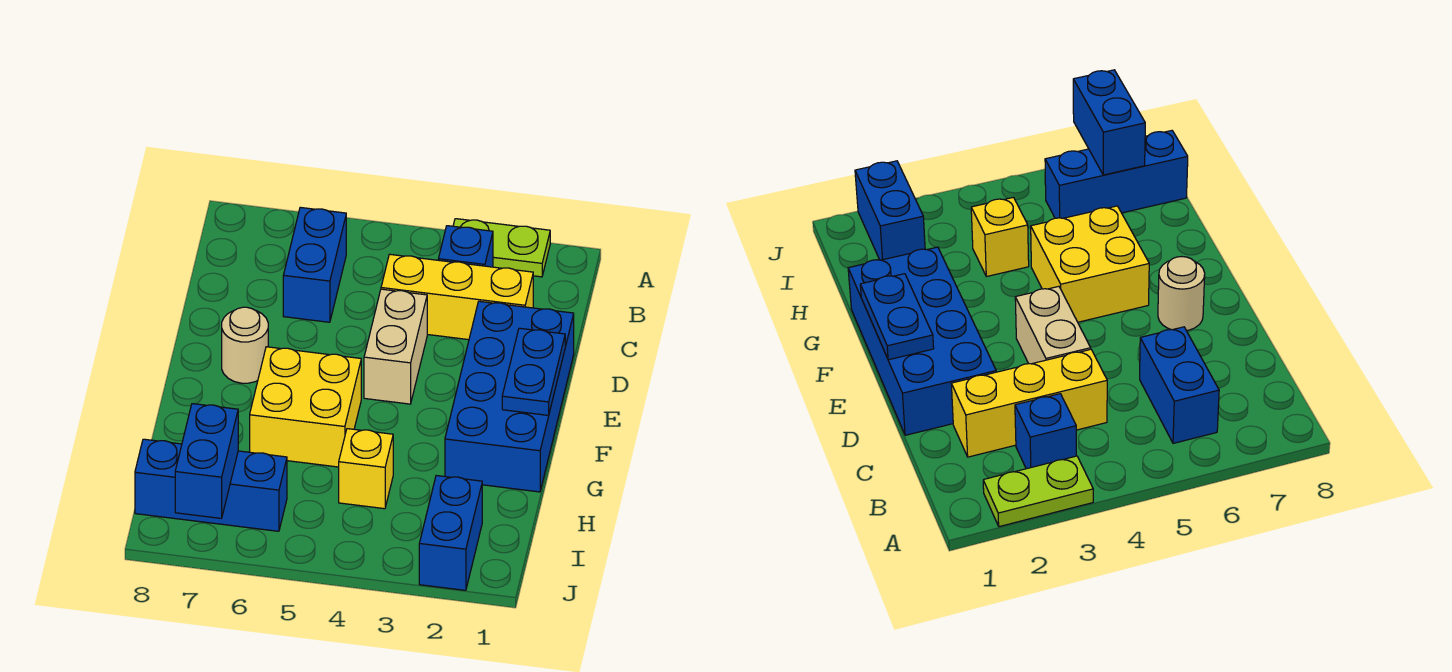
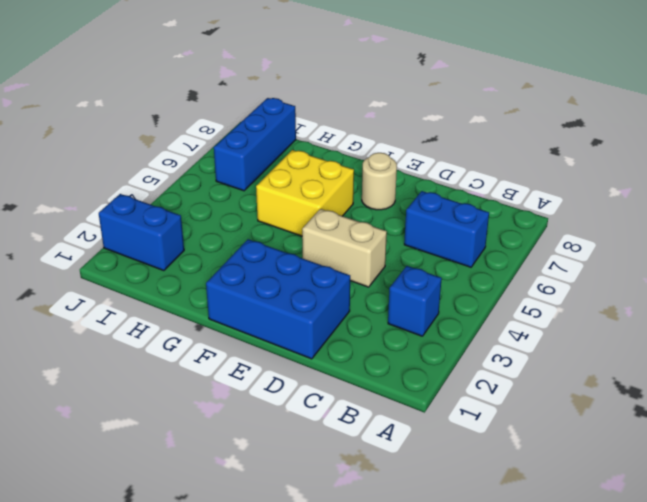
blue brick D1:F2 level 1 -> blue brick D1:G2 level 1
none -> lime plate A2:A3 level 1
none -> yellow brick C2:C4 level 1
none -> yellow brick H4 level 1

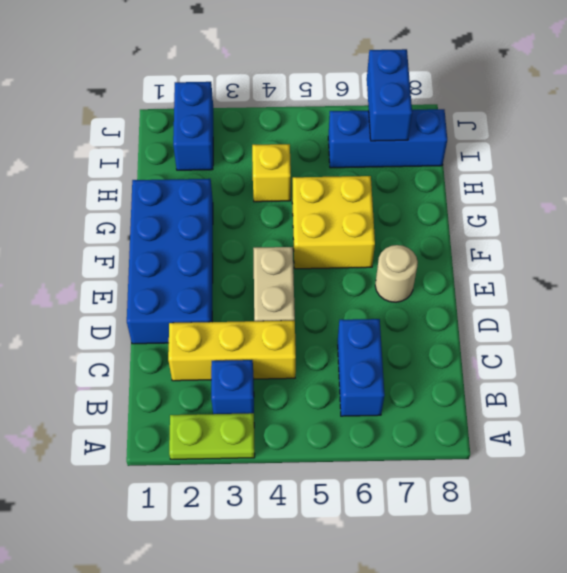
none -> blue plate E1:F1 level 2

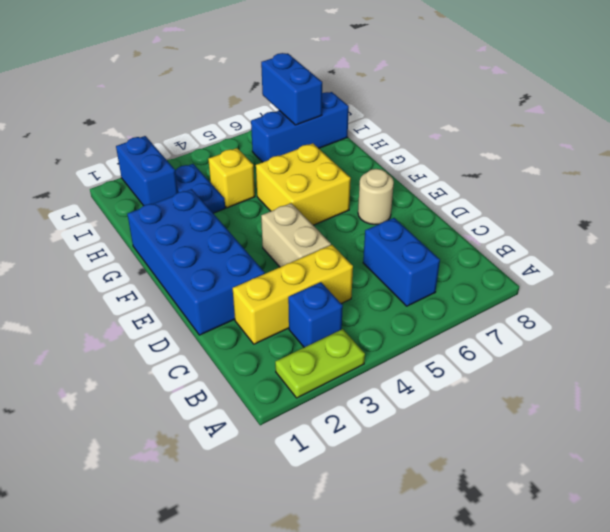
blue plate H3:I3 level 1 -> blue plate E1:F1 level 2

